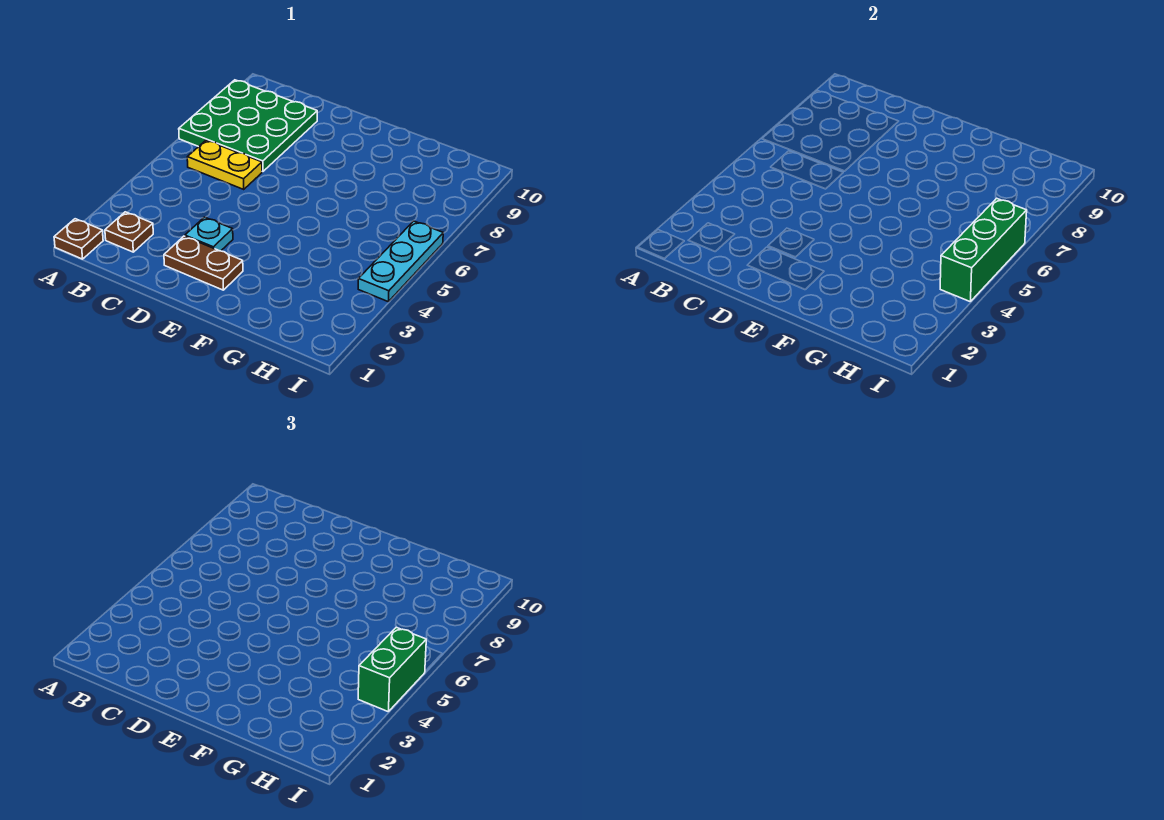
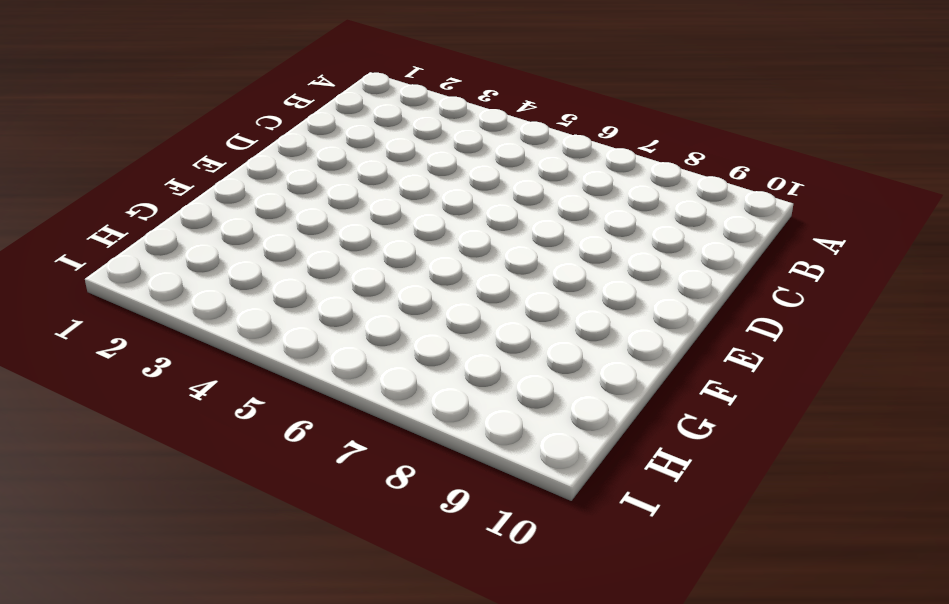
none -> brown plate A1 level 1
none -> green plate A7:C9 level 1

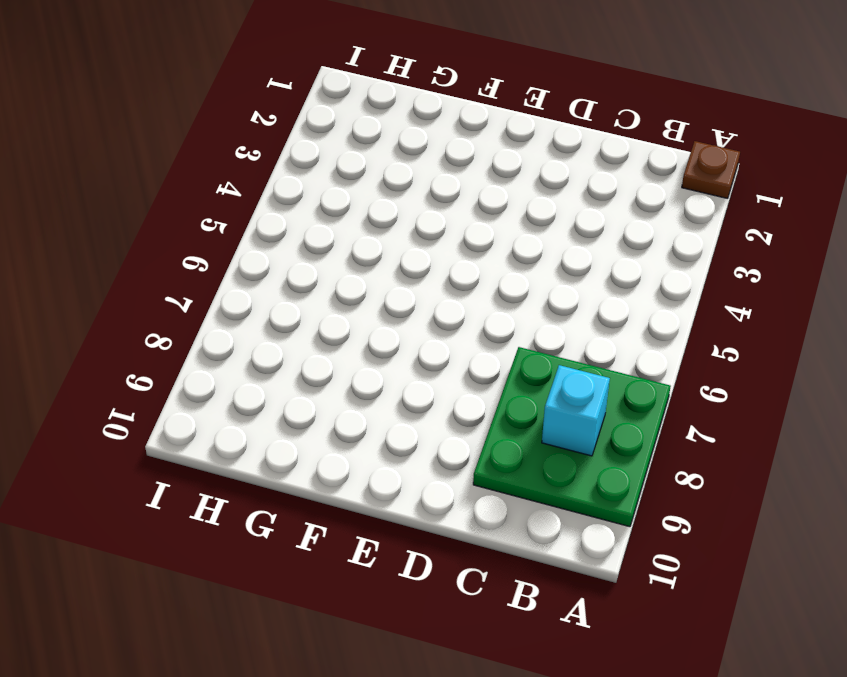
cyan brick B8 level 2 -> none
none -> brown plate B2 level 1
none -> yellow plate B6:C6 level 1

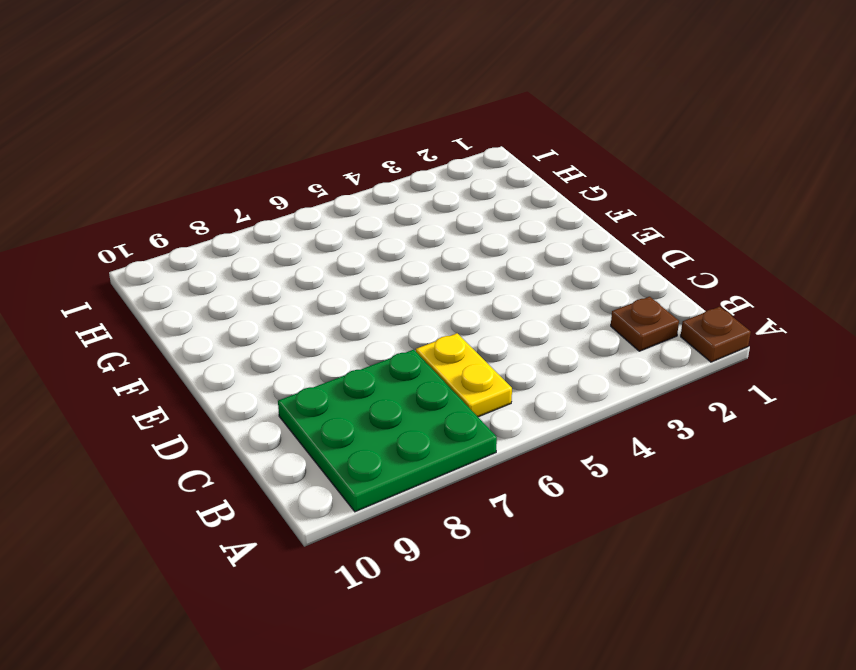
none -> brown plate D2:E2 level 1
none -> cyan plate D3 level 1

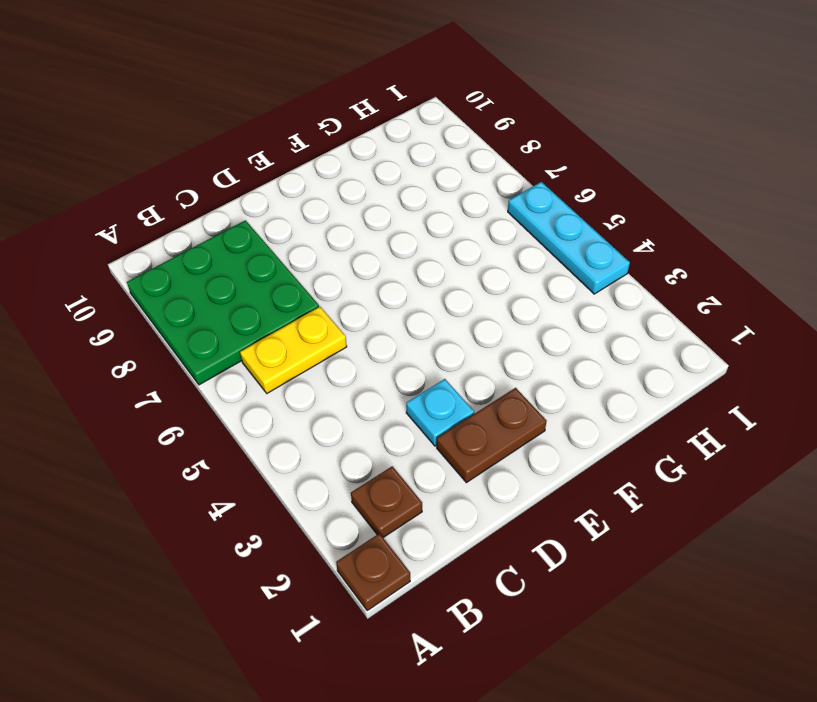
none -> green brick I4:I6 level 2
none -> green brick I4:I5 level 3

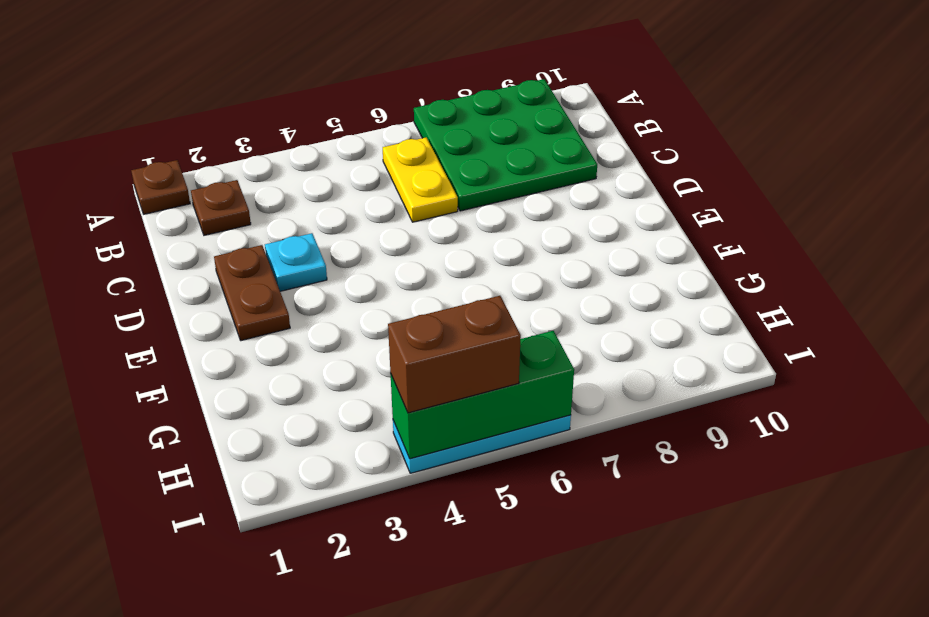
brown brick I4:I5 level 3 -> green brick I4:I5 level 3

